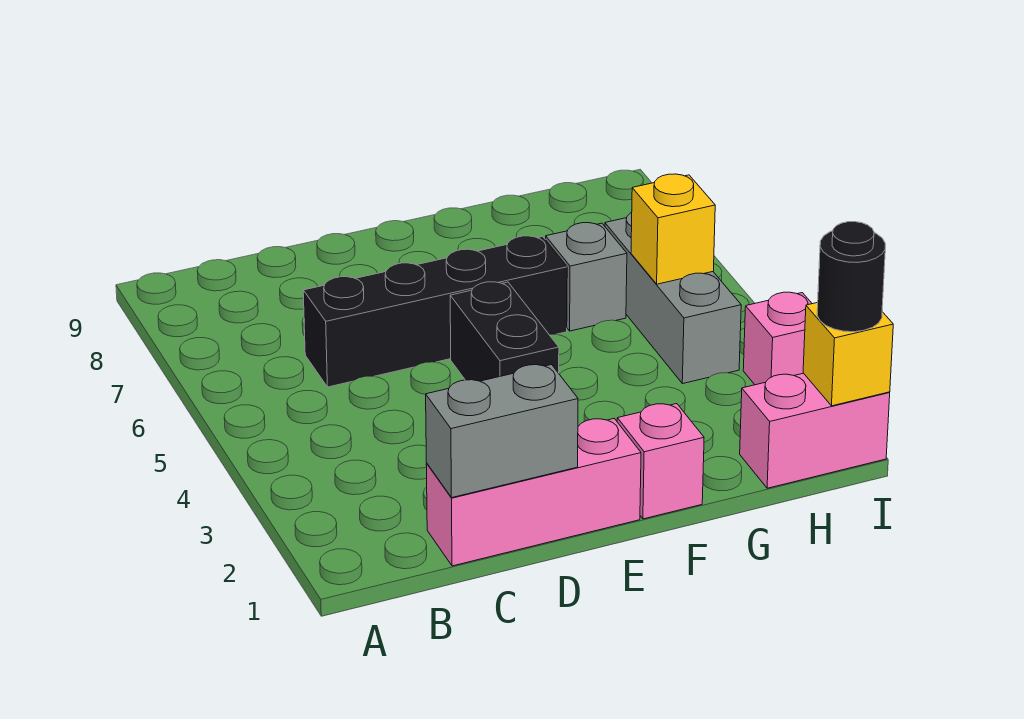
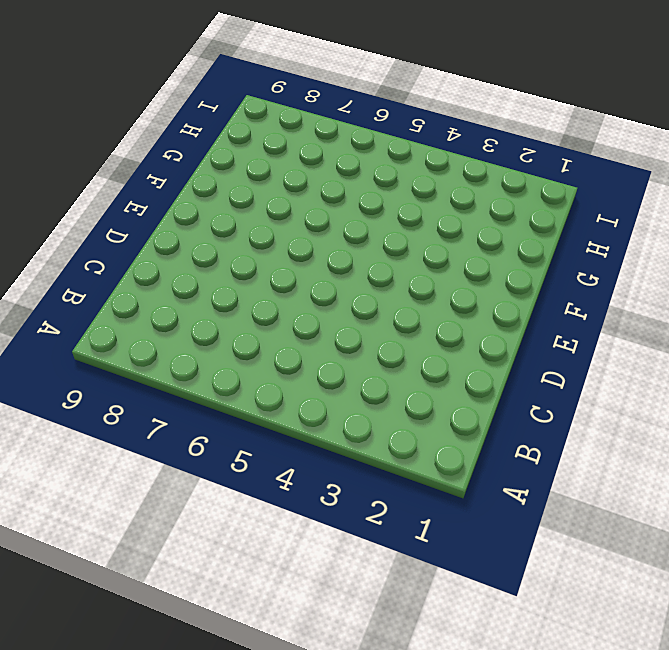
none -> pink brick C1:E1 level 1
none -> black brick C6:F6 level 1
none -> black brick E4:E5 level 1

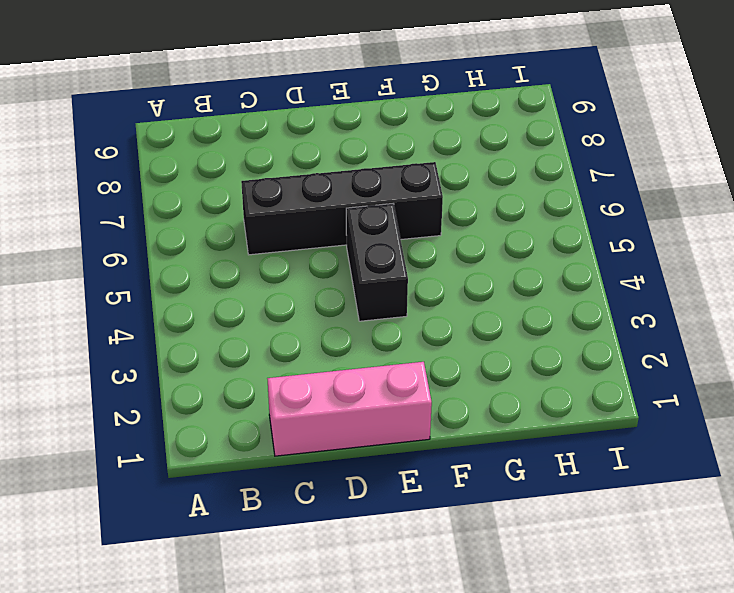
none -> pink brick F1 level 1
none -> grey brick G6 level 1
none -> pink brick H1:I1 level 1

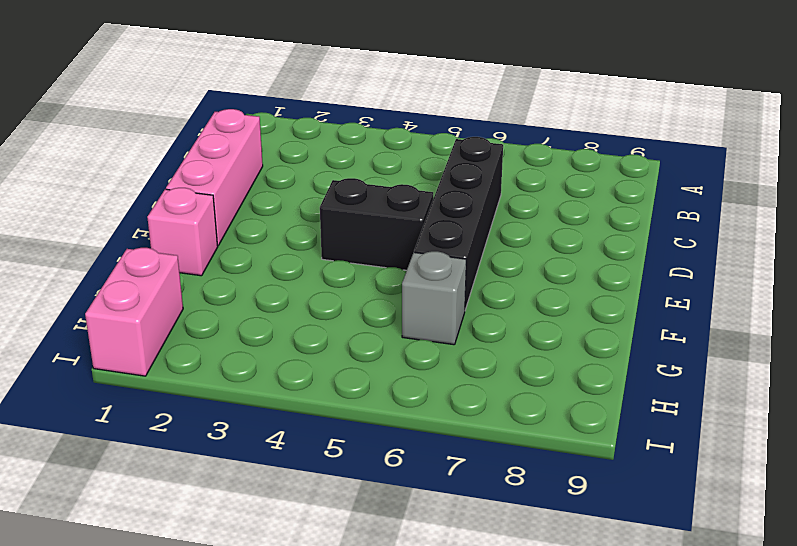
none -> grey brick H4:H6 level 1
none -> pink brick I3 level 1
none -> grey brick C1:D1 level 2

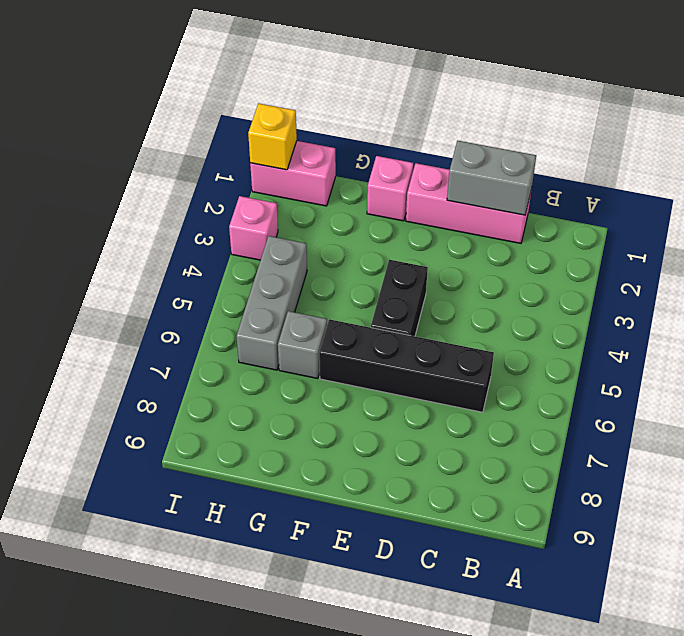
none -> yellow brick H5 level 2
none -> black round brick I1 level 3

